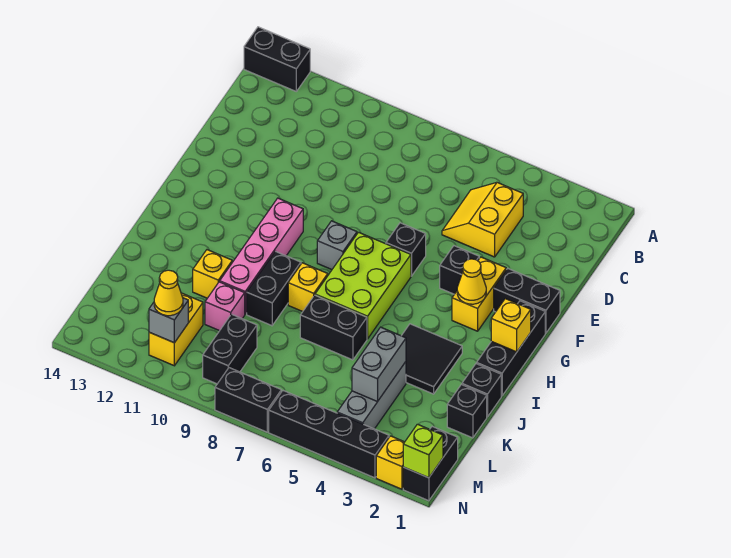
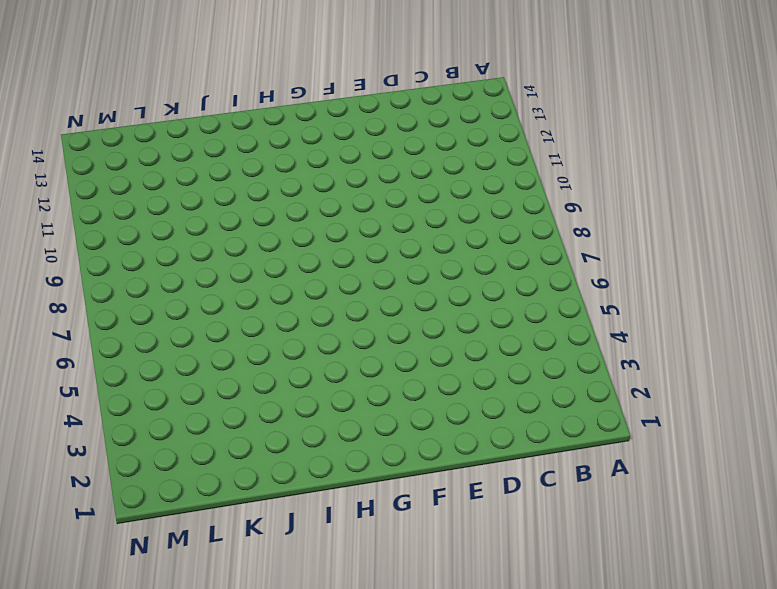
none -> black brick A13:A14 level 1
none -> yellow slope C4:D5 level 1 top 4
none -> black brick F1:F2 level 1
none -> yellow brick F3:G3 level 1

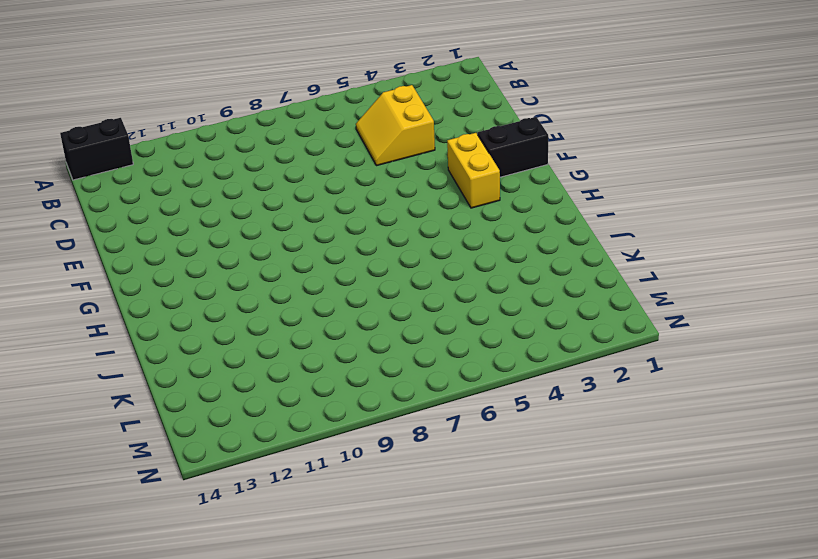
none -> black brick F4 level 1
none -> black brick F6 level 1
none -> black brick G1:I1 level 1
none -> lime brick G6:I7 level 1

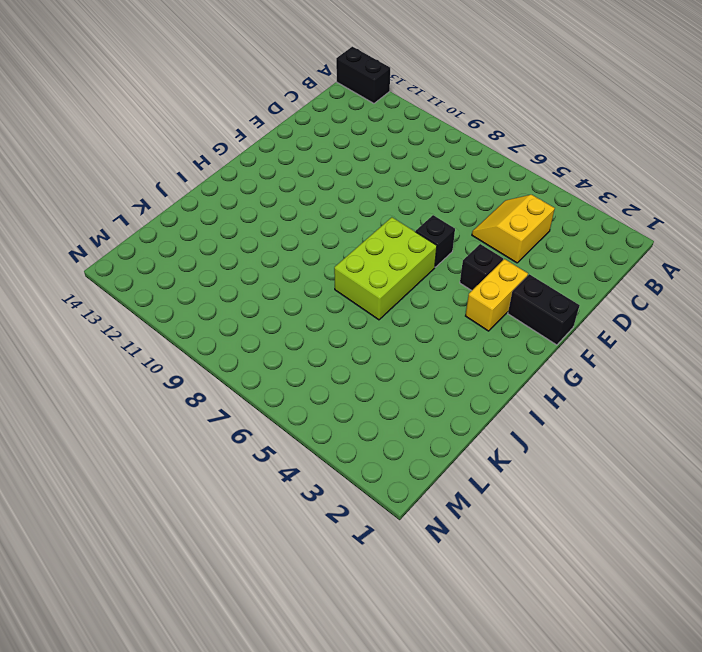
none -> black brick G1:I1 level 1
none -> grey brick G8 level 1
none -> pink brick G10:J10 level 1
none -> black tile I3:J4 level 1

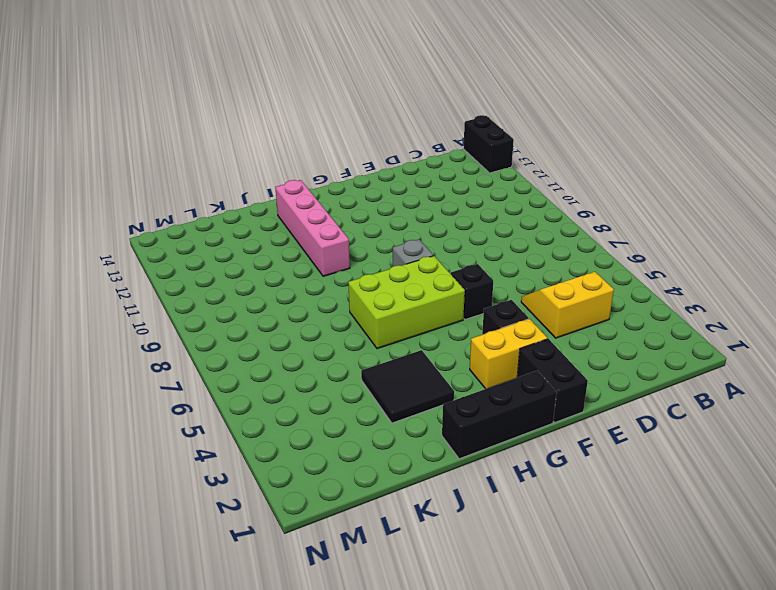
pink brick I10:I13 level 1 -> pink brick G10:J10 level 1
none -> yellow brick I8 level 1
none -> black brick I9:J9 level 1
none -> black brick J1 level 1
none -> black brick J6:J7 level 1

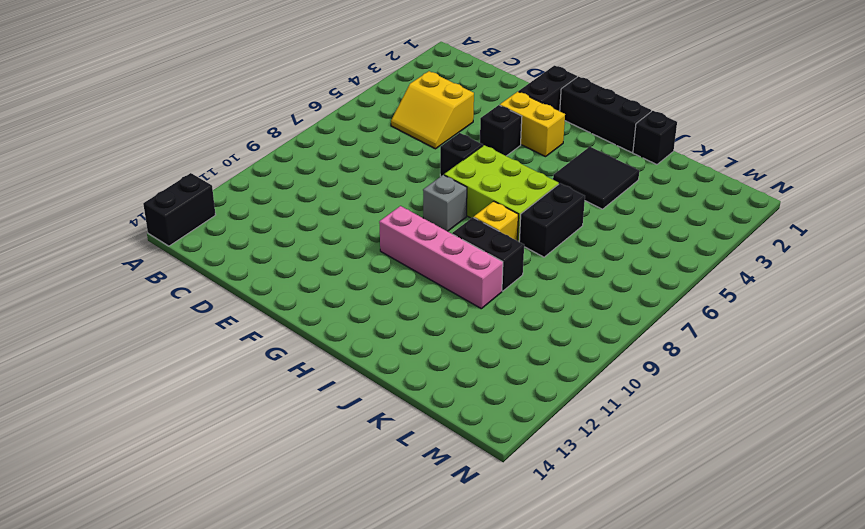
none -> yellow brick J11 level 1
none -> black brick K1 level 1
none -> grey brick K4:M4 level 1
none -> pink brick K10 level 1

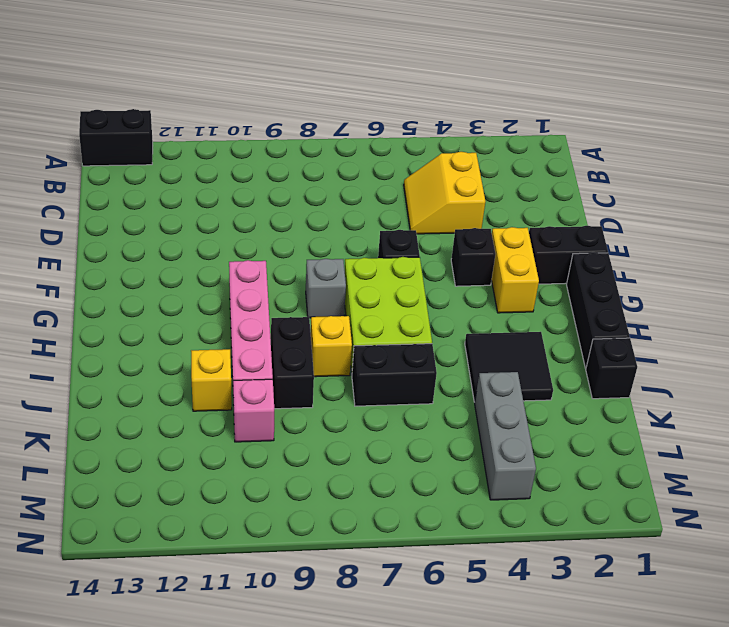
none -> black brick K1 level 1
none -> black brick L9:M9 level 1
none -> yellow brick L11:M11 level 1
none -> black brick M1:N1 level 1

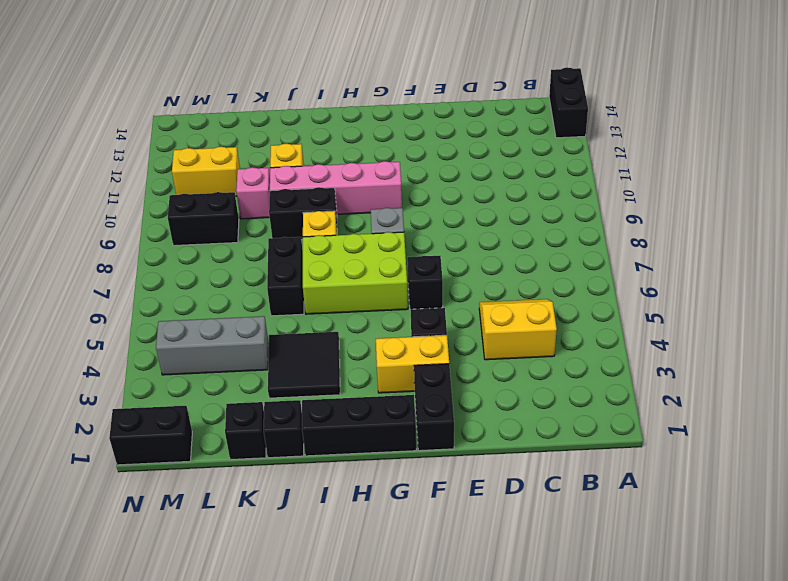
none -> yellow brick N2 level 1
none -> black brick N3:N6 level 1
none -> black brick N7:N8 level 1
none -> yellow cone G3 level 2

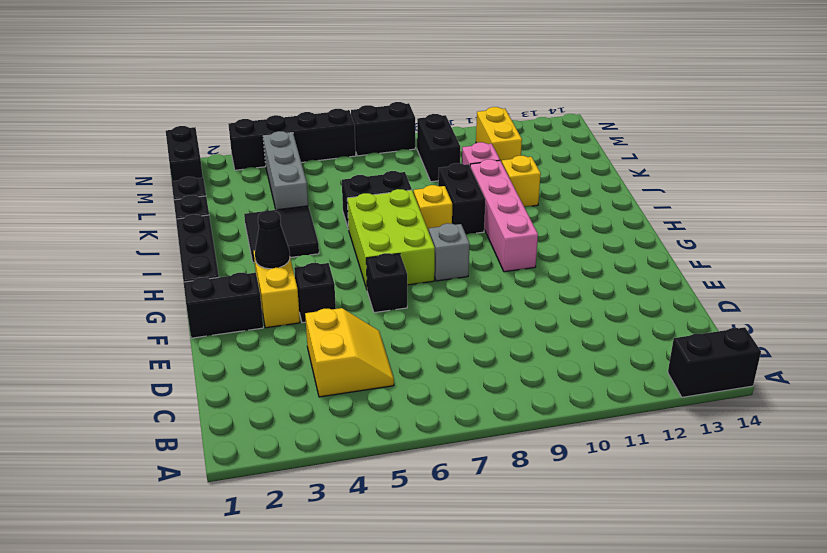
black cone G3 level 2 -> yellow cone G3 level 2
none -> yellow brick N2 level 1
none -> yellow brick H1 level 2
none -> grey brick K4:L4 level 2
none -> grey brick M11 level 2

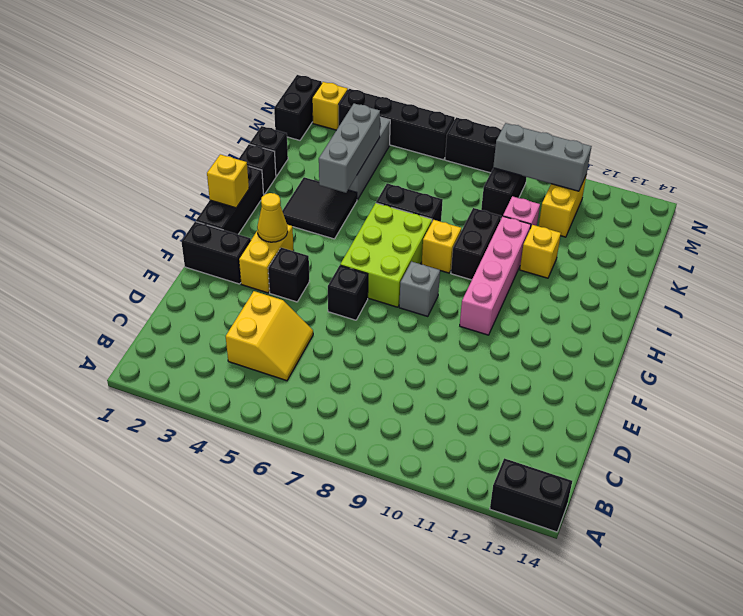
grey brick J4:L4 level 2 -> grey brick K4:L4 level 2
grey brick M9:M11 level 2 -> grey brick M11 level 2
none -> lime brick N1 level 2
none -> yellow cone M11 level 3

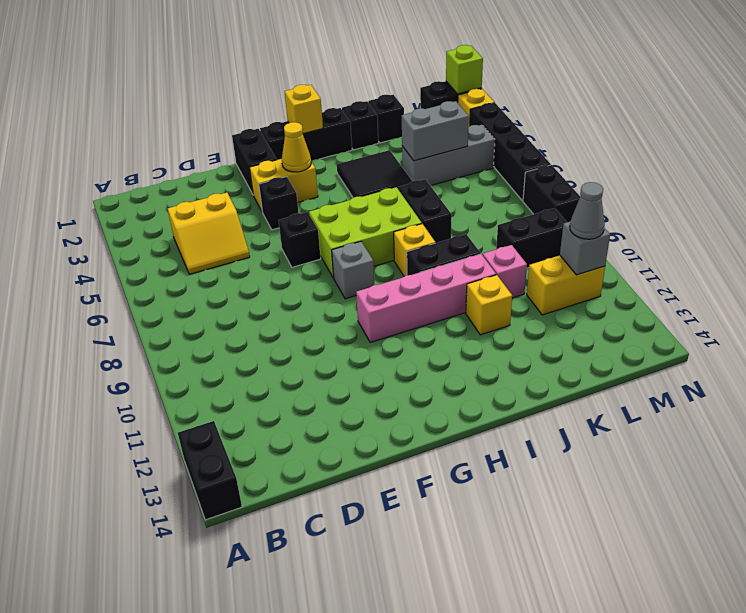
grey cone M11 level 3 -> yellow cone M11 level 3

